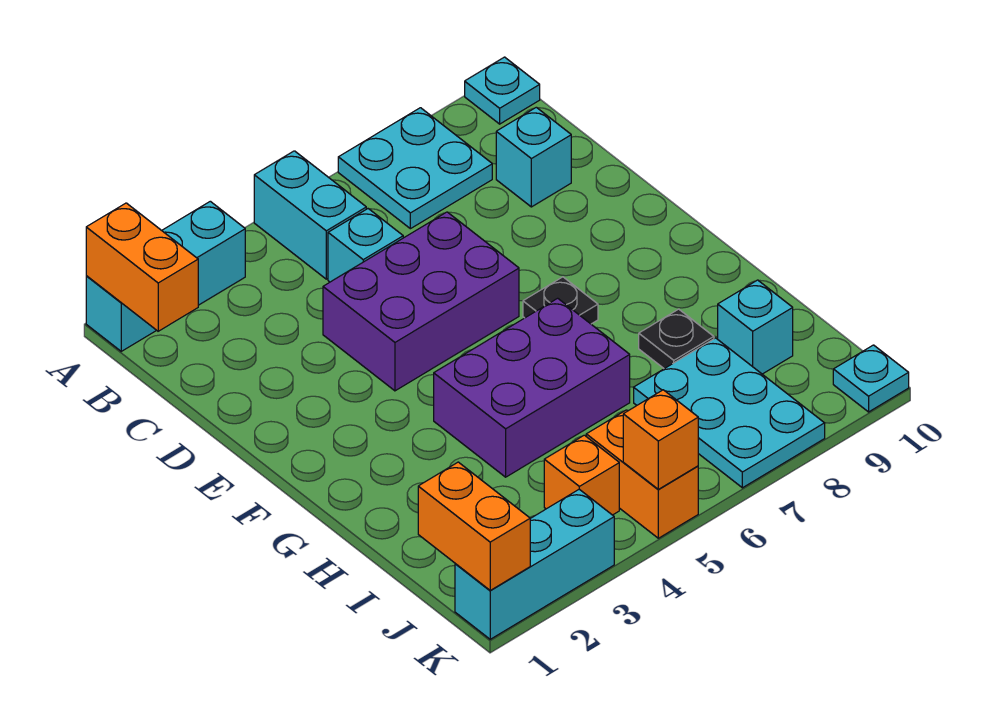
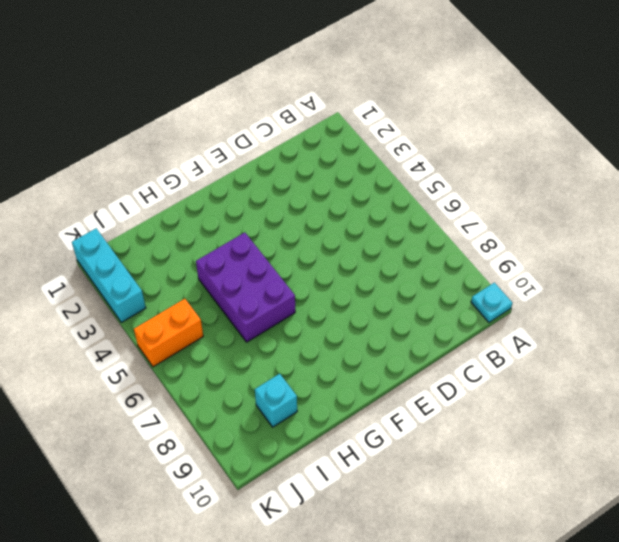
none -> cyan brick A1:A3 level 1
none -> cyan brick A5:B5 level 1
none -> cyan plate A7:B8 level 1

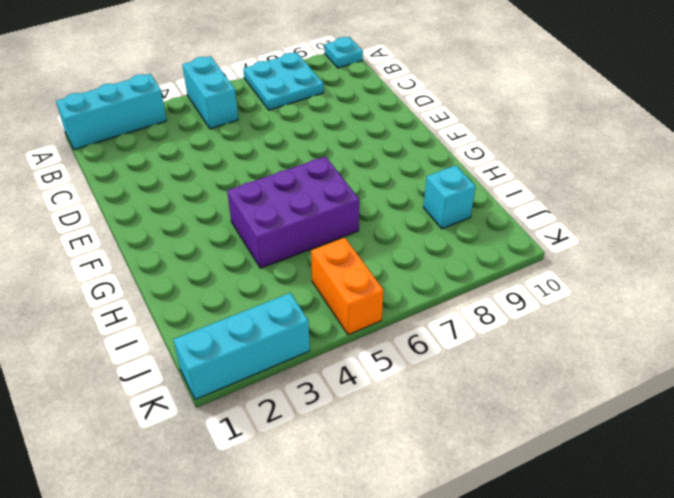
none -> cyan brick C5 level 1
none -> cyan brick C9 level 1
none -> purple brick D4:E6 level 1

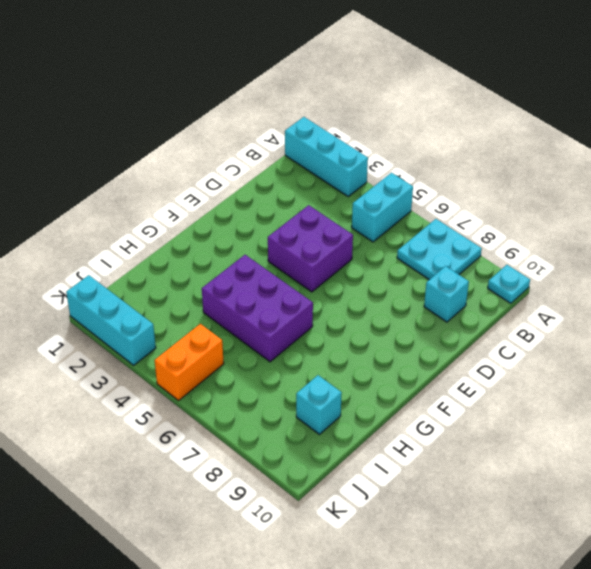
purple brick D4:E5 level 1 -> purple brick D4:E6 level 1
none -> cyan brick C5 level 1
none -> black plate F7 level 1
none -> black plate H8 level 1

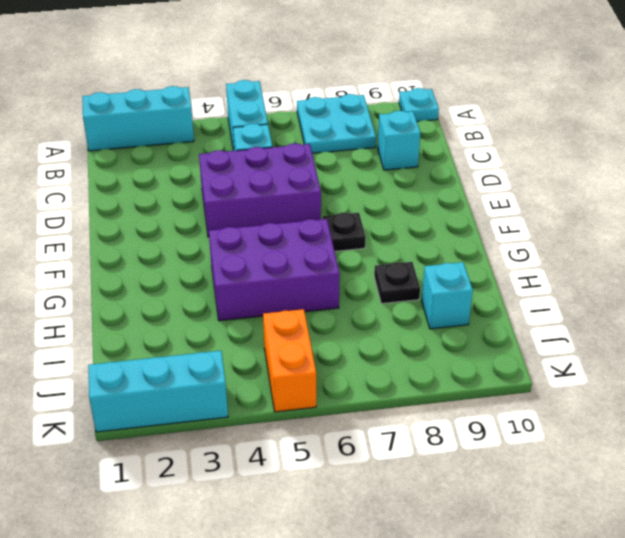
none -> cyan plate I7:K8 level 1
none -> orange brick J4 level 1
none -> cyan plate K10 level 1

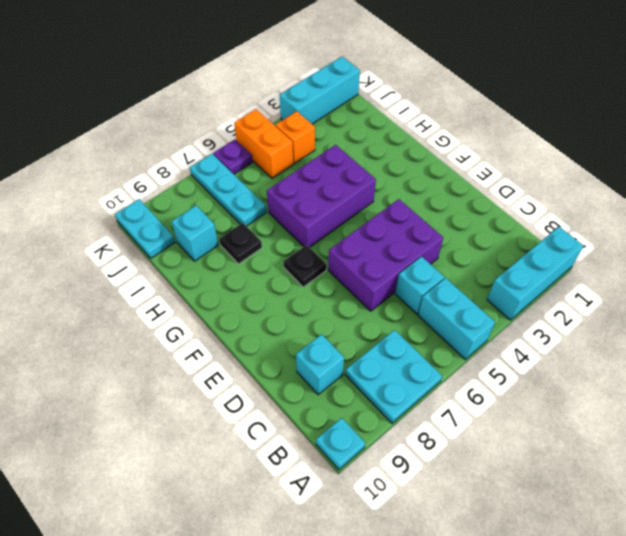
cyan plate I7:K7 level 1 -> cyan plate I7:K8 level 1
cyan plate J10:K10 level 1 -> cyan plate K10 level 1
purple plate K6 level 1 -> none
none -> orange brick A1:B1 level 2
none -> orange brick J1:K1 level 2
none -> orange brick K5 level 2

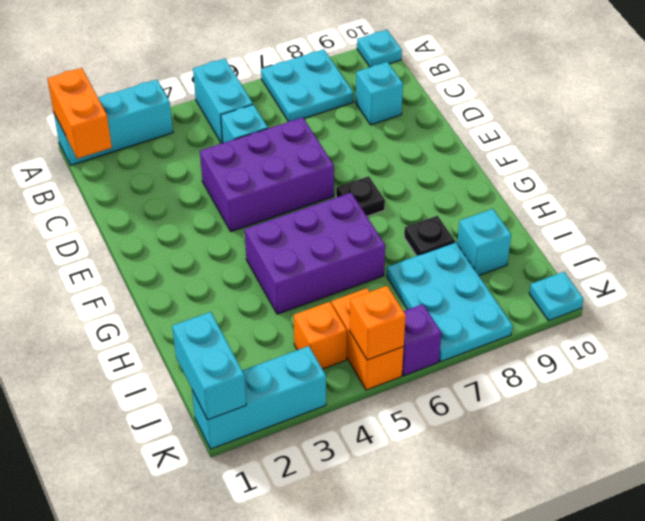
cyan brick J1:K1 level 2 -> orange brick J1:K1 level 2
purple brick K6 level 1 -> none

